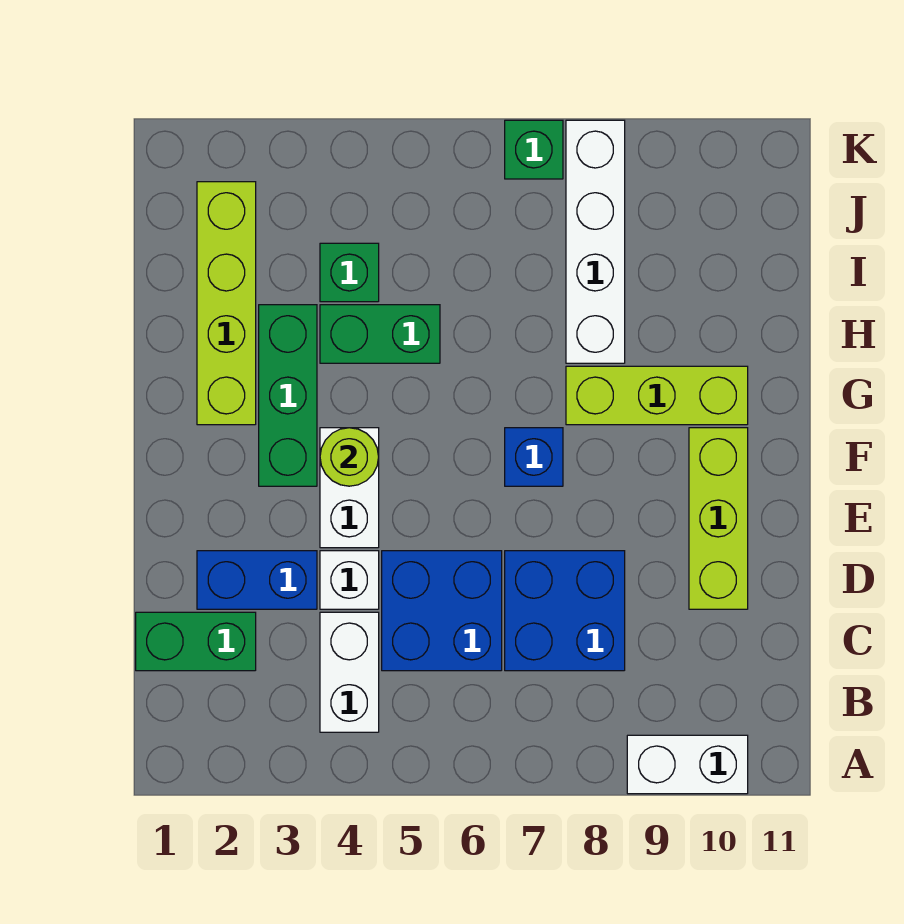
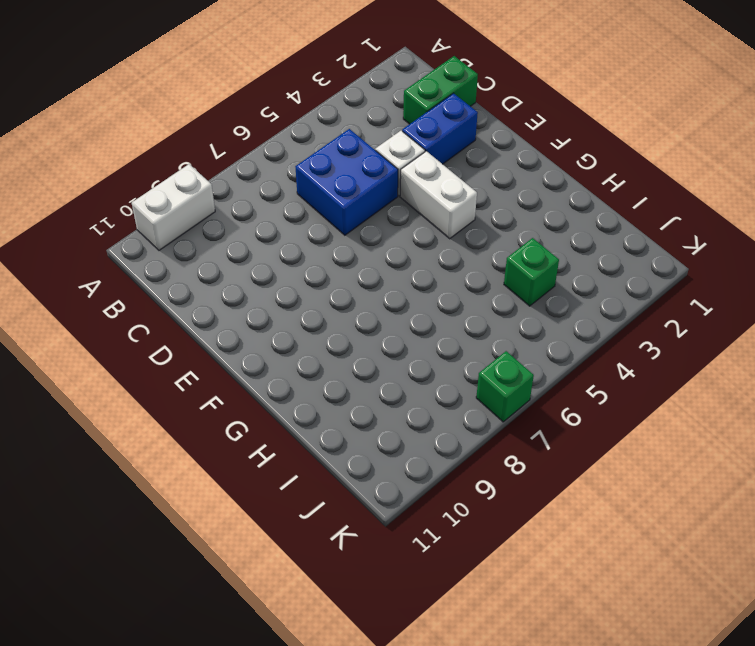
none -> white brick B4:C4 level 1
none -> blue brick C7:D8 level 1
none -> lime brick D10:F10 level 1

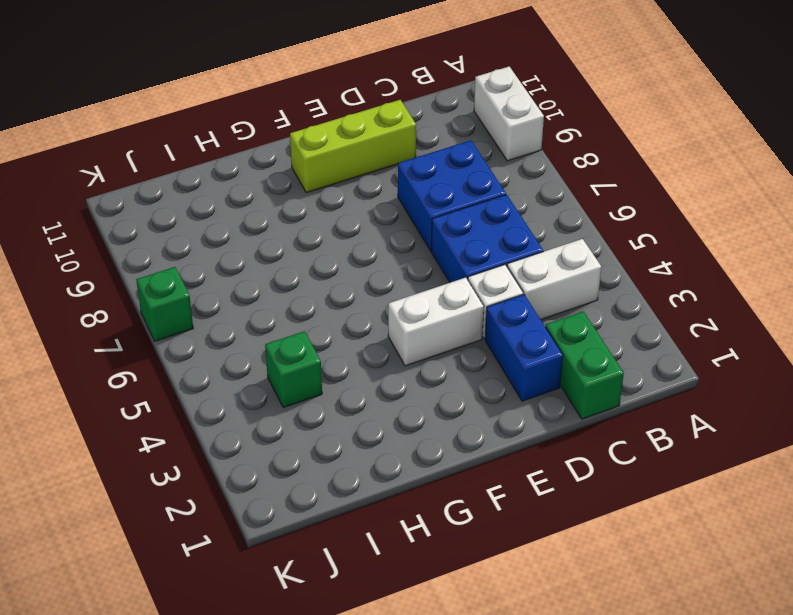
none -> green brick F3:H3 level 1
none -> blue brick F7 level 1
none -> lime brick G2:J2 level 1

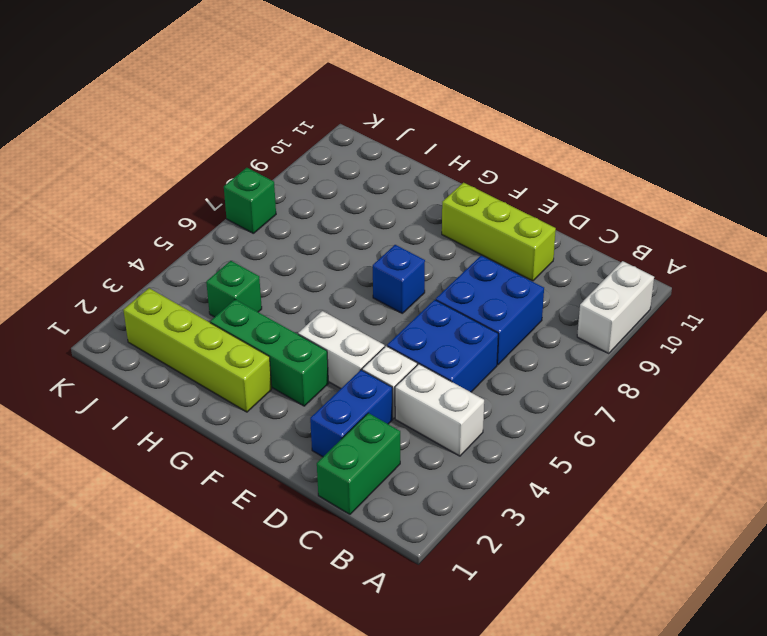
none -> lime brick G8:G10 level 1
none -> green brick H4:H5 level 1
none -> white brick H8:K8 level 1

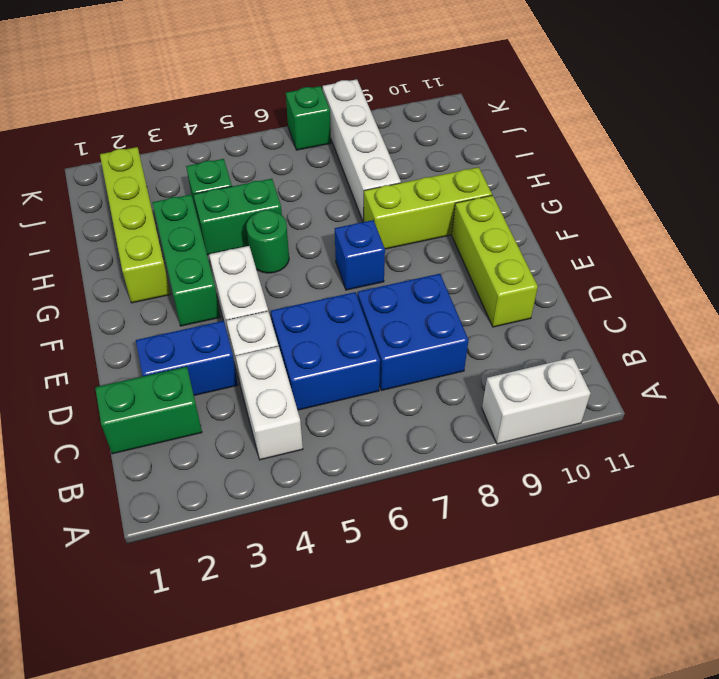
green round brick G5 level 1 -> none
none -> lime round brick F4 level 2

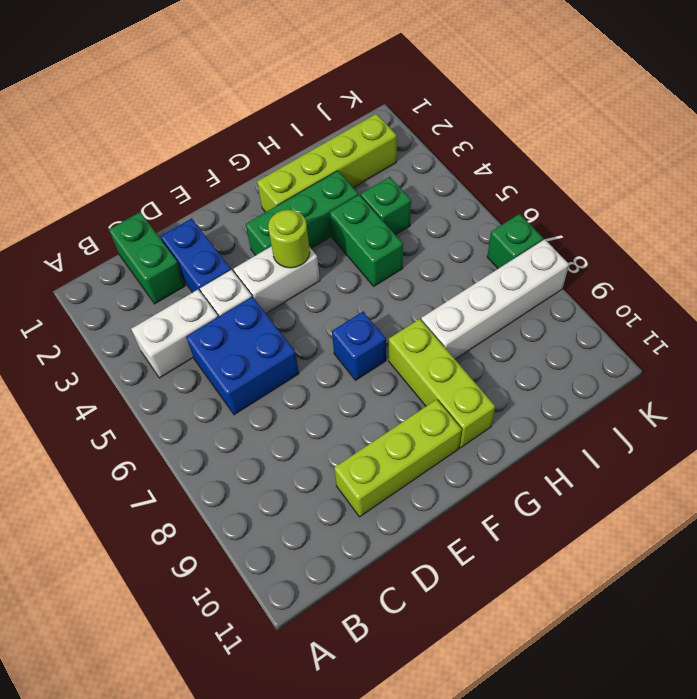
none -> white brick A9:A10 level 1
none -> blue brick C7:D8 level 1

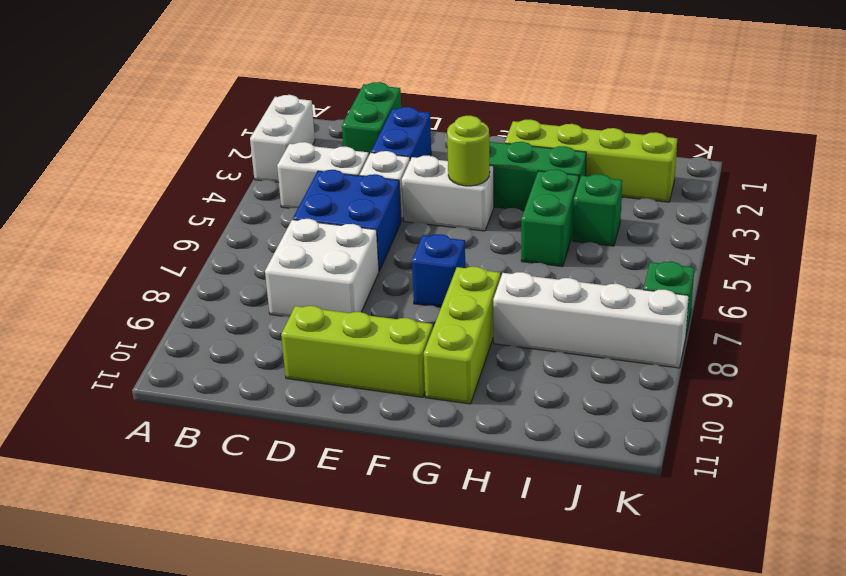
white brick A2:A3 level 1 -> white brick A9:A10 level 1
white brick C7:D8 level 1 -> blue brick C7:D8 level 1

